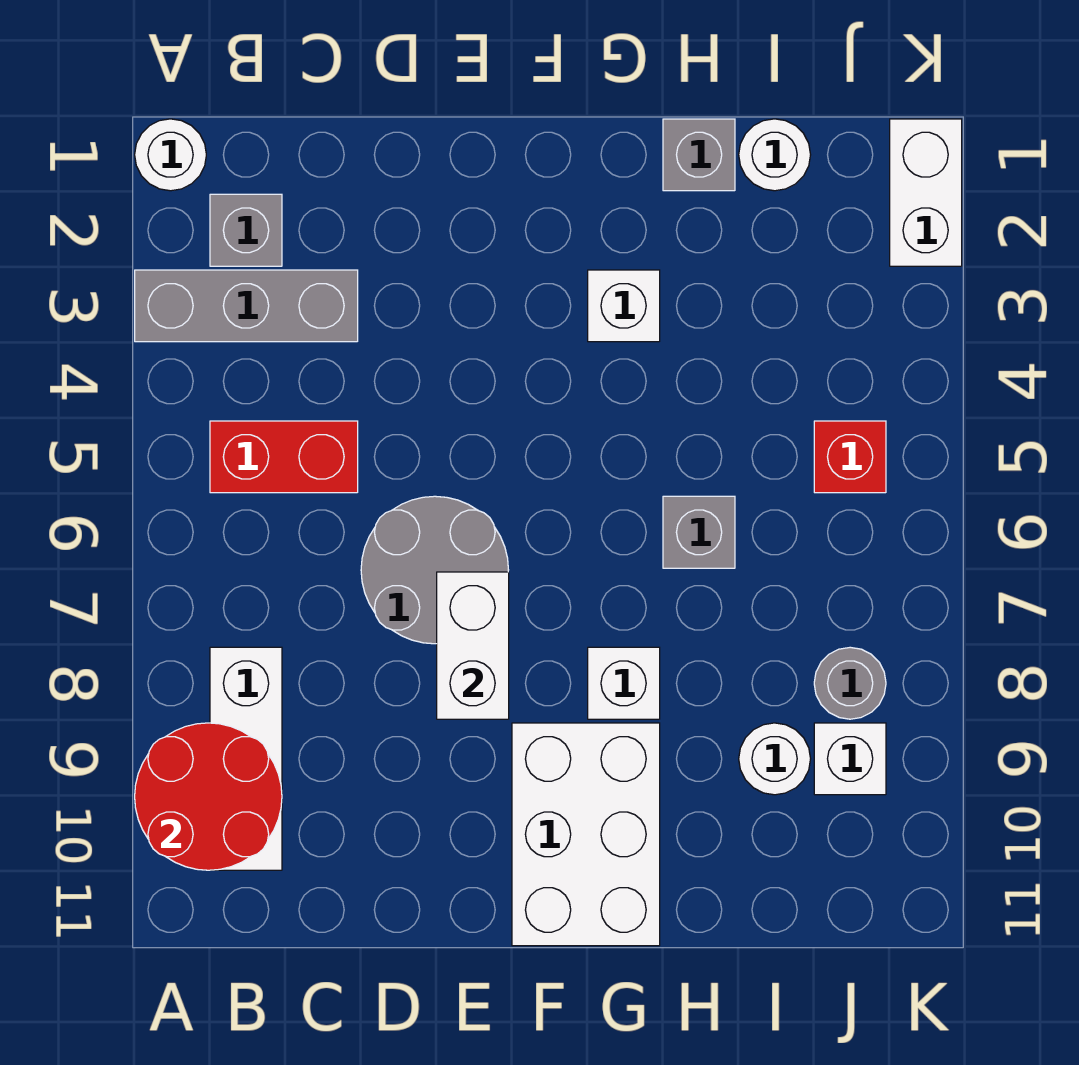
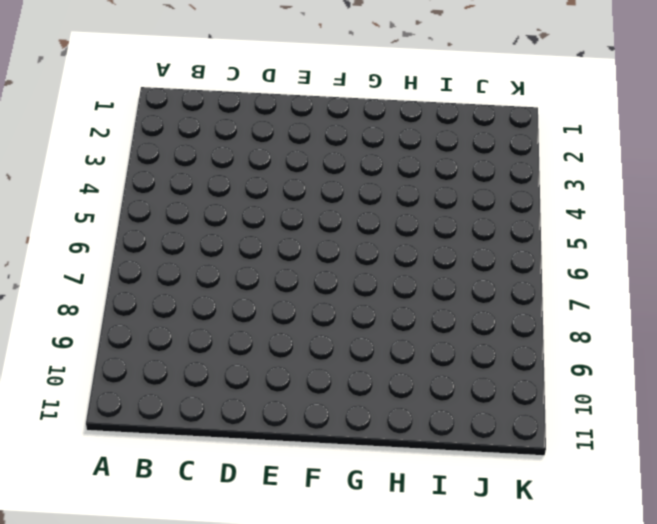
none -> white round brick A1 level 1
none -> grey brick A3:C3 level 1
none -> grey brick B2 level 1

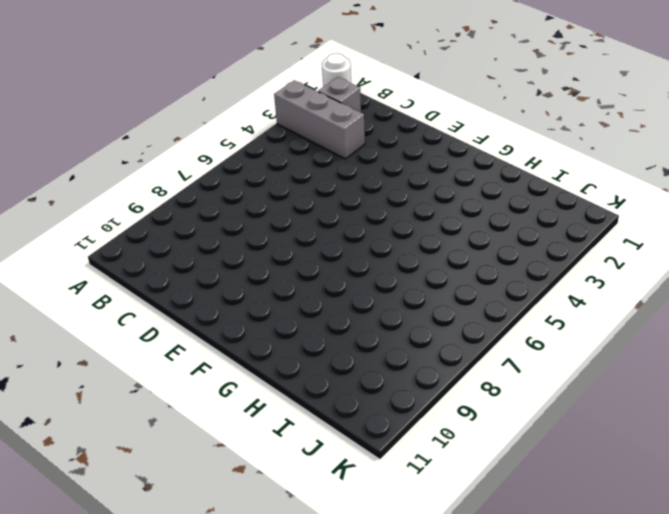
none -> red brick B5:C5 level 1
none -> white brick B8:B10 level 1
none -> grey round brick D6:E7 level 1

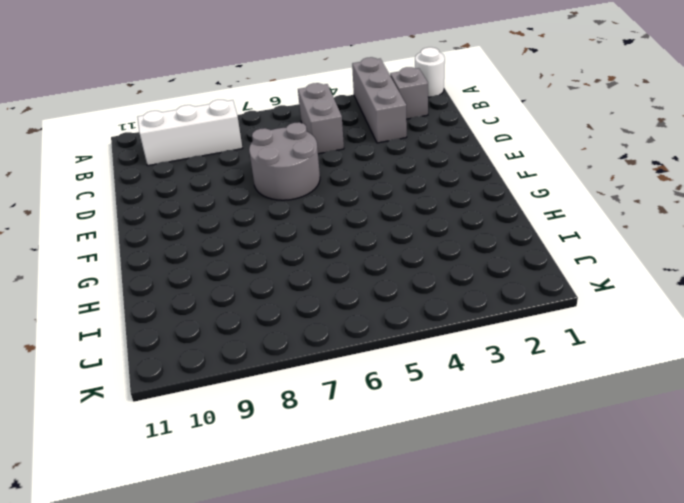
grey brick B5:C5 level 1 -> red brick B5:C5 level 1
none -> white brick F9:G11 level 1
none -> white brick G3 level 1
none -> white brick G8 level 1

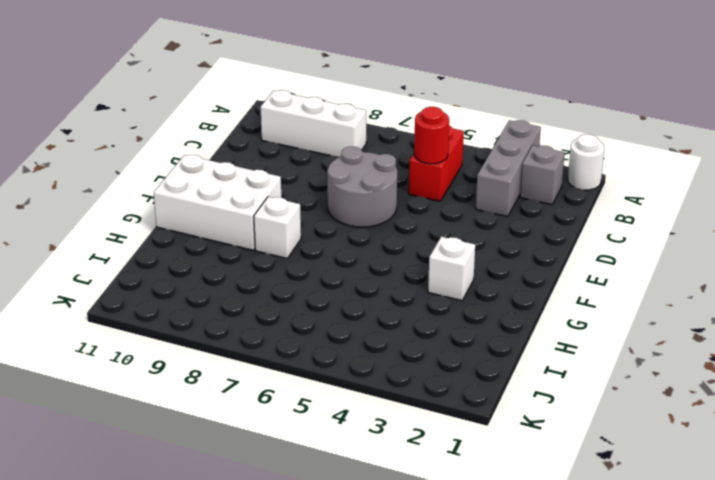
red round brick C5 level 2 -> none
none -> grey brick H1 level 1
none -> grey brick H6 level 1
none -> white round brick I1 level 1

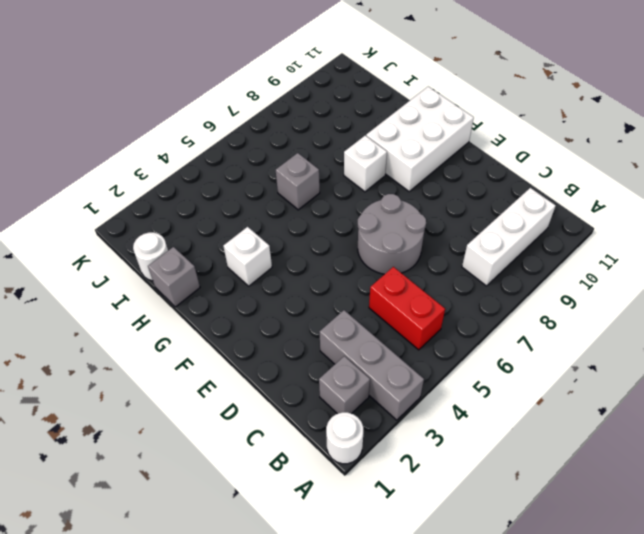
none -> white round brick I9 level 1
none -> red brick J5 level 1
none -> grey round brick J8 level 1

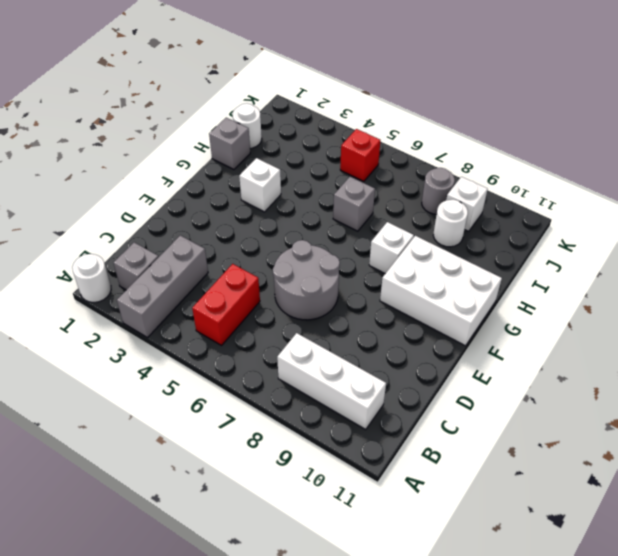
none -> white brick K1:K2 level 1
none -> red round brick A9:B10 level 2
none -> white brick E7:E8 level 2

